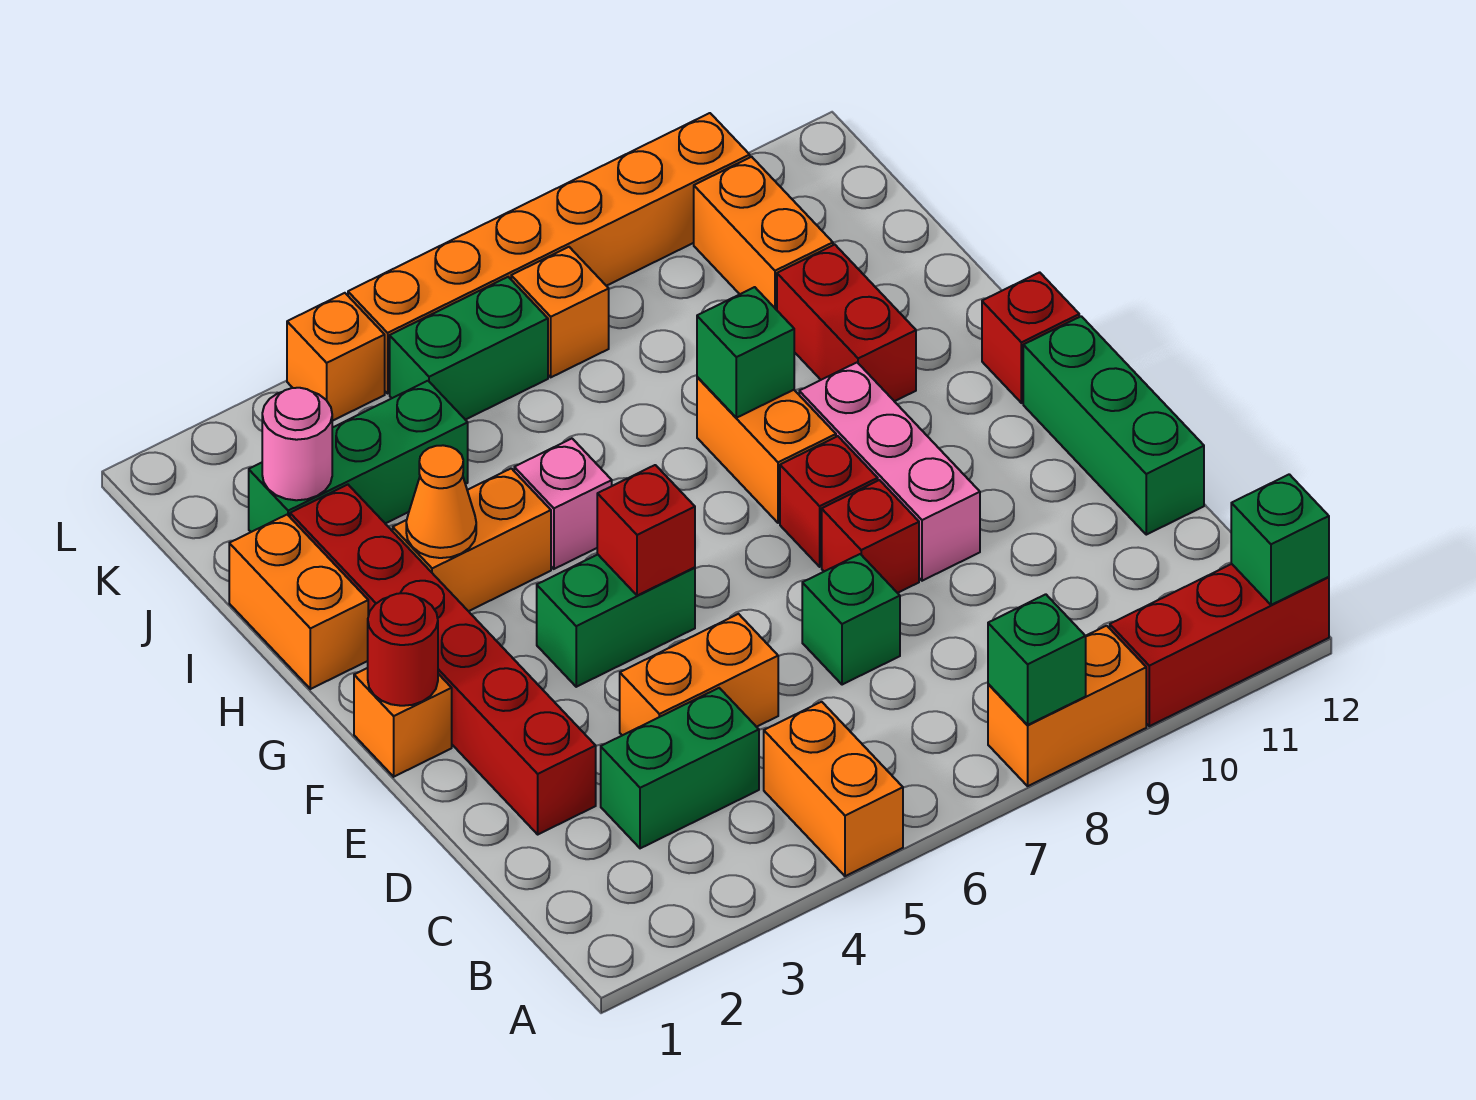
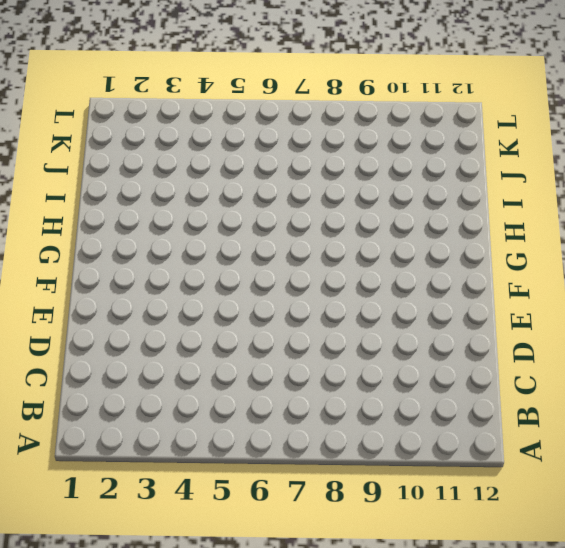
none -> orange brick A5:B5 level 1
none -> orange brick A8:A9 level 1
none -> red brick A10:A12 level 1
none -> green brick C3:C4 level 1

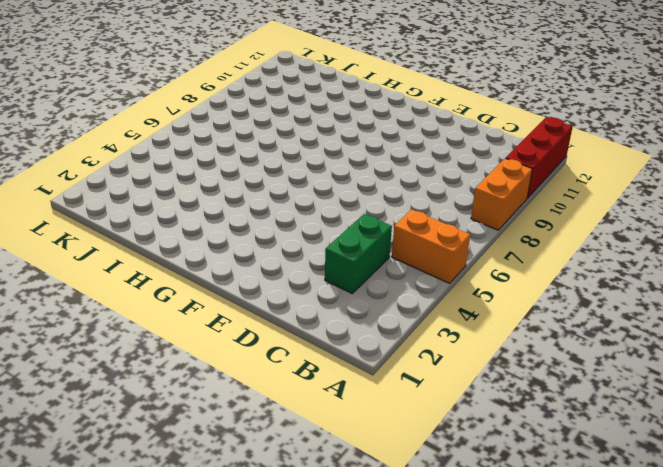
none -> red brick D2:I2 level 1
none -> orange brick D4:D5 level 1
none -> green brick D7 level 1
none -> green brick D12:F12 level 1

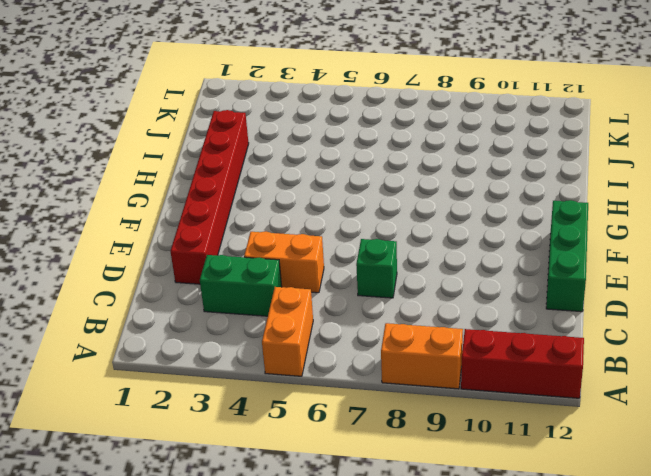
none -> red brick E8 level 1
none -> pink brick E9:G9 level 1
none -> orange brick F1 level 1
none -> green brick F4:F5 level 1

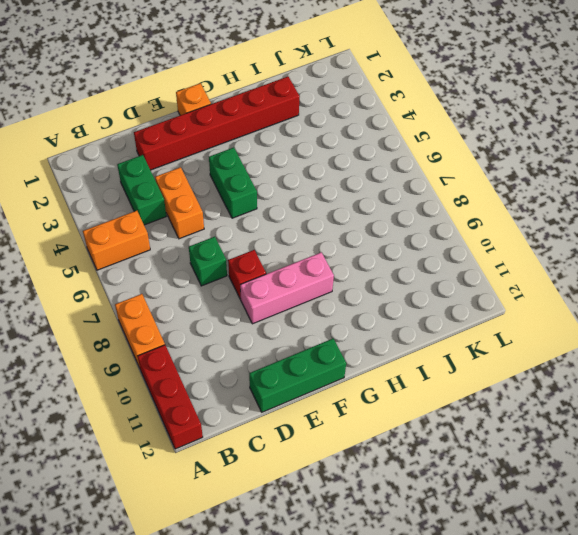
none -> red brick F8 level 1
none -> orange brick G8:H8 level 1
none -> red brick G12 level 1
none -> orange brick H1:I1 level 1

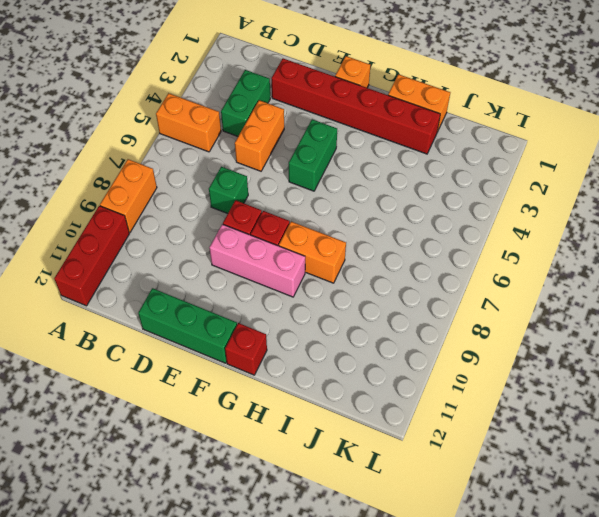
none -> orange brick H3:H4 level 1
none -> pink brick H5 level 1
none -> red brick H10:I10 level 1
none -> green brick J2:J4 level 1

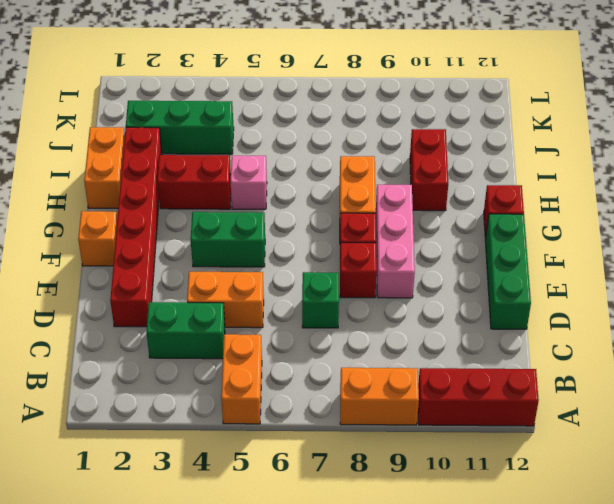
red brick H3:H4 level 1 -> orange brick H3:H4 level 1
none -> orange brick J10:K10 level 1
none -> green brick K5:K6 level 1
none -> orange brick K7 level 1
none -> orange brick L4 level 1

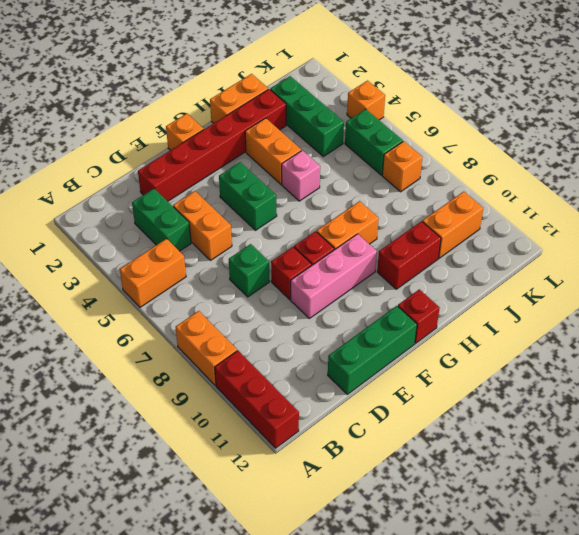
none -> orange brick L5:L10 level 1
none -> green brick A8 level 2
none -> green brick A12 level 2
none -> red round brick F1 level 2

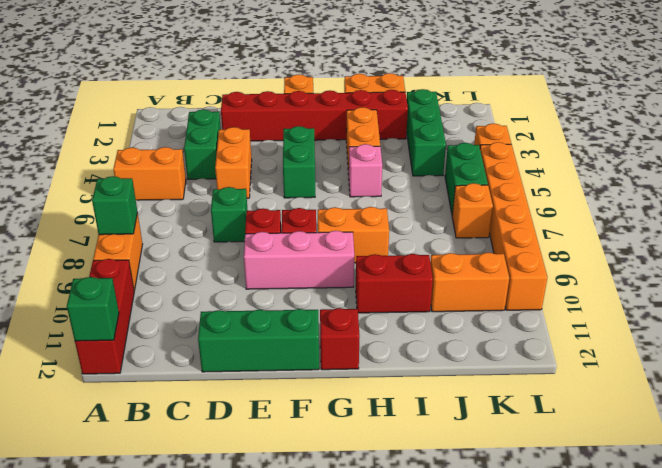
none -> red round brick F1 level 2
none -> red brick F5 level 2
none -> orange cone H3 level 2
none -> green brick H8 level 2

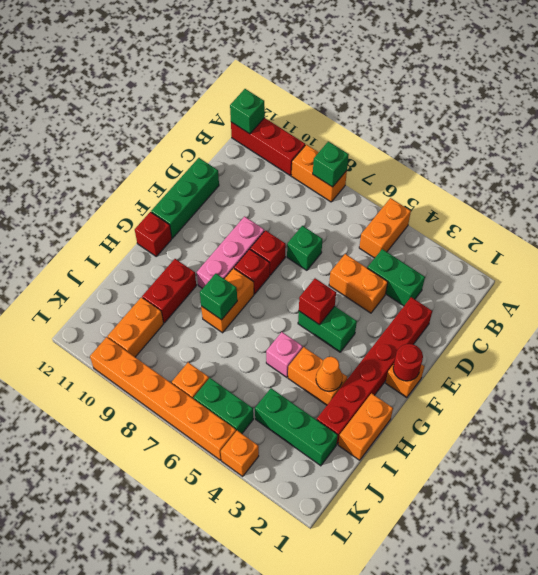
none -> pink round brick J2 level 2

